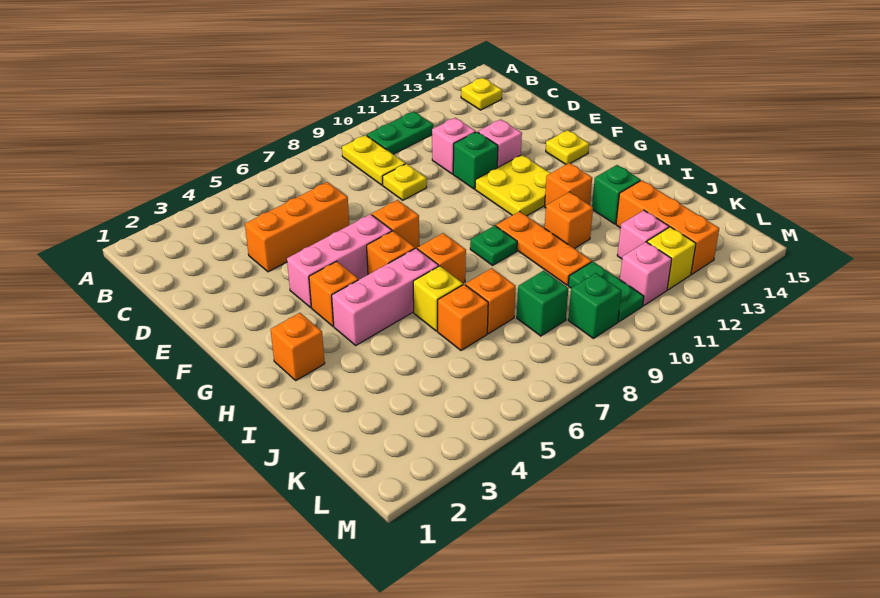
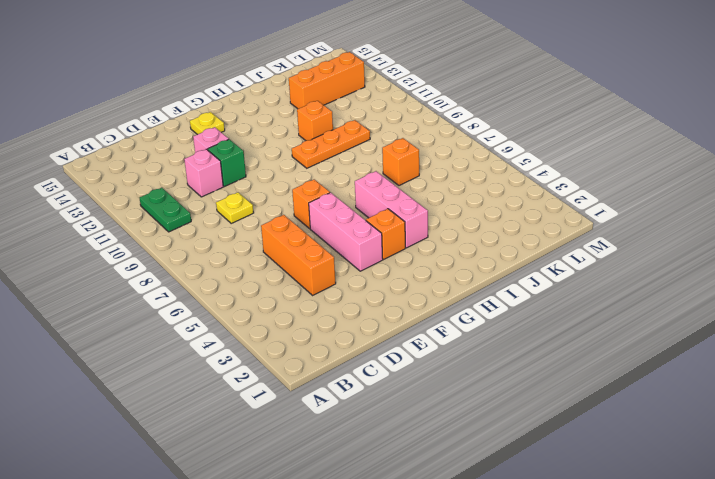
none -> yellow plate B9:C9 level 1
none -> yellow plate B14 level 1
none -> yellow plate F11:G12 level 1
none -> orange brick G6 level 1

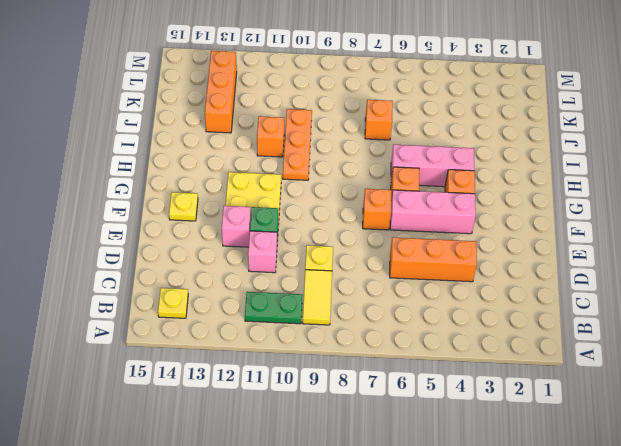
yellow tile B9:C9 level 1 -> yellow plate B9:C9 level 1
none -> orange brick H2 level 1
none -> orange brick H7 level 1
none -> green plate H9 level 1
none -> orange brick H12 level 1

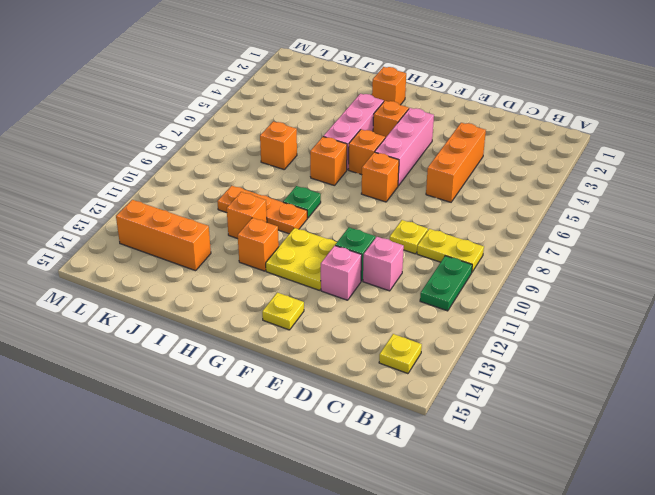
none -> yellow brick I6 level 1
none -> green brick I13 level 1
none -> orange brick J6 level 1
none -> green brick K8 level 1

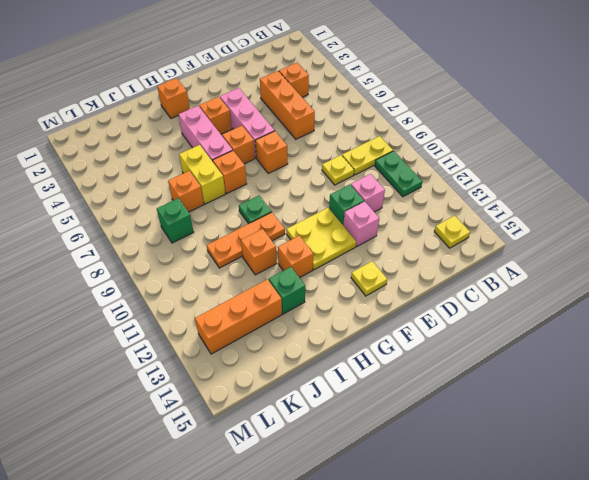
orange brick C4 level 1 -> orange brick J6 level 1
yellow brick I6:I7 level 1 -> yellow brick I6 level 1
none -> green plate K10:L10 level 1
none -> pink brick K12 level 1
none -> green brick L9 level 1
none -> pink brick L11 level 1

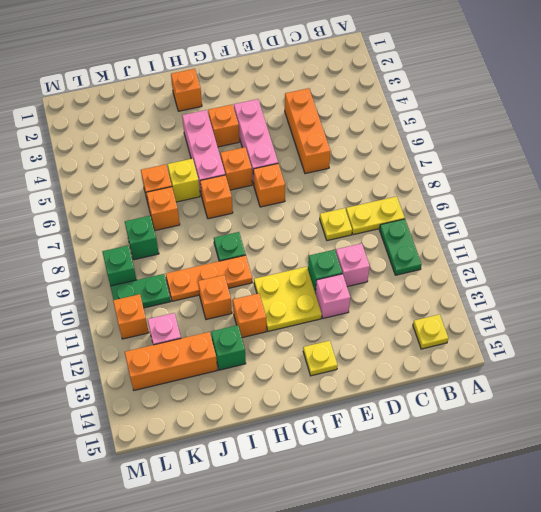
orange brick L11 level 1 -> pink brick L11 level 1
none -> yellow brick L12 level 1

